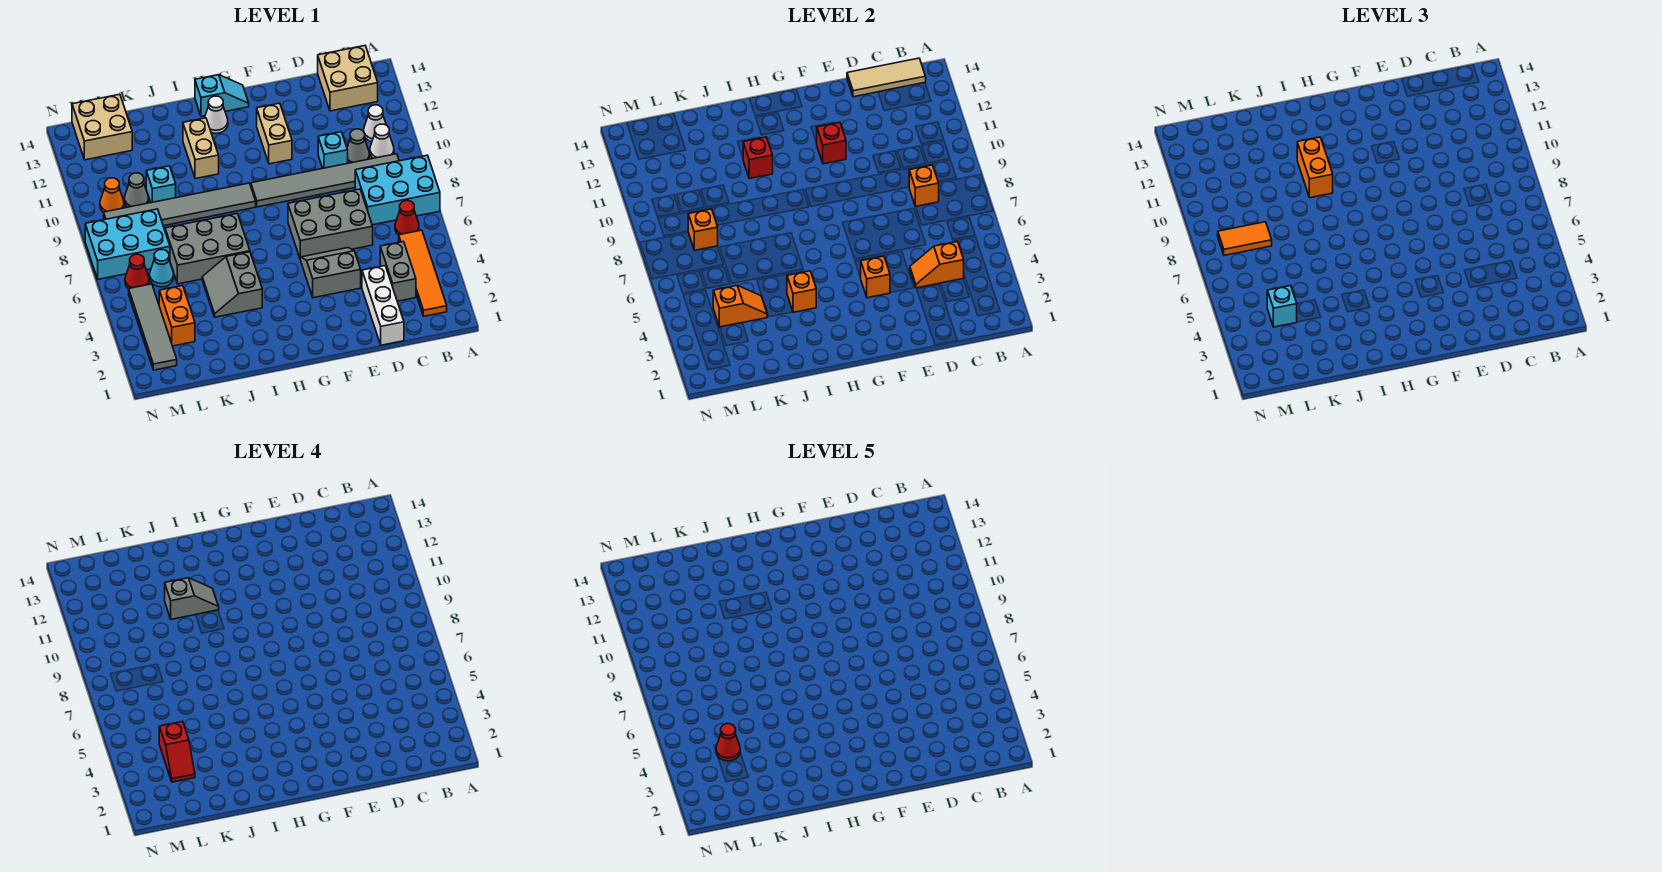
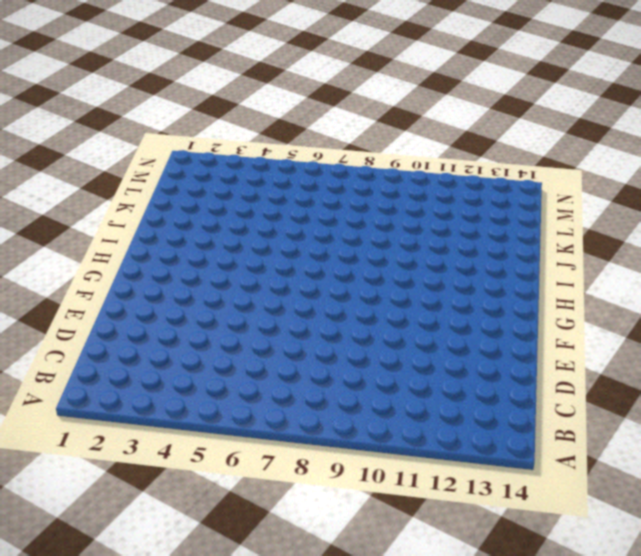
none -> cyan brick A7:C8 level 1
none -> orange tile B2:B5 level 1
none -> red cone B6 level 1
none -> grey tile B9:G9 level 1

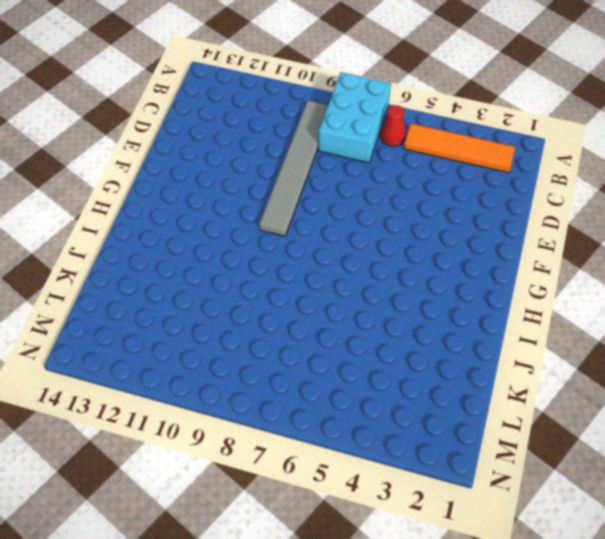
none -> white cone B10 level 1
none -> white cone B11 level 1
none -> tan brick B13:C14 level 1
none -> grey brick C3:C4 level 1

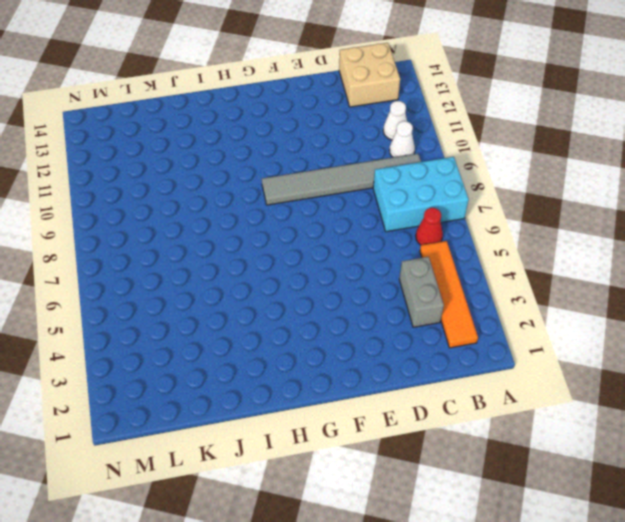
none -> grey cone C10 level 1
none -> white brick D1:D3 level 1
none -> grey brick D6:F7 level 1
none -> cyan brick D10 level 1

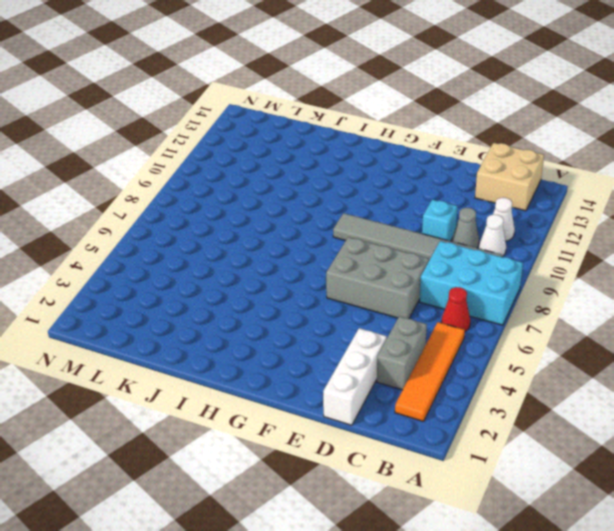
none -> grey slope E4:F5 level 1 top 4
none -> tan brick F11:F12 level 1
none -> cyan slope G14:H14 level 1 top H
none -> grey tile H9:M9 level 1

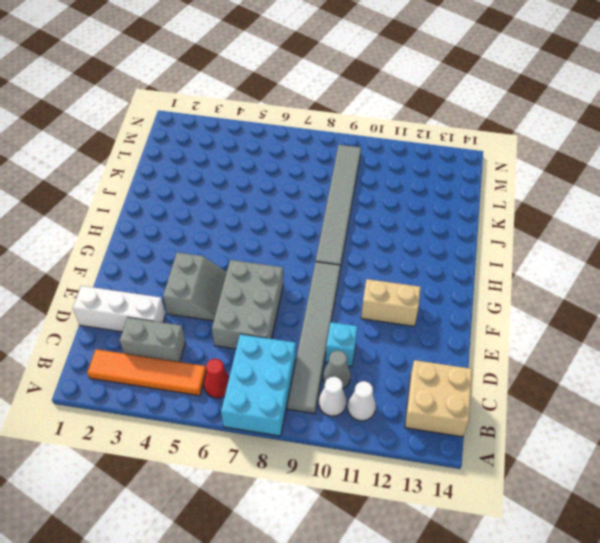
none -> cyan slope G14:H14 level 1 top H
none -> white cone H13 level 1
none -> grey slope I4:J5 level 1 top I
none -> grey brick I6:K7 level 1

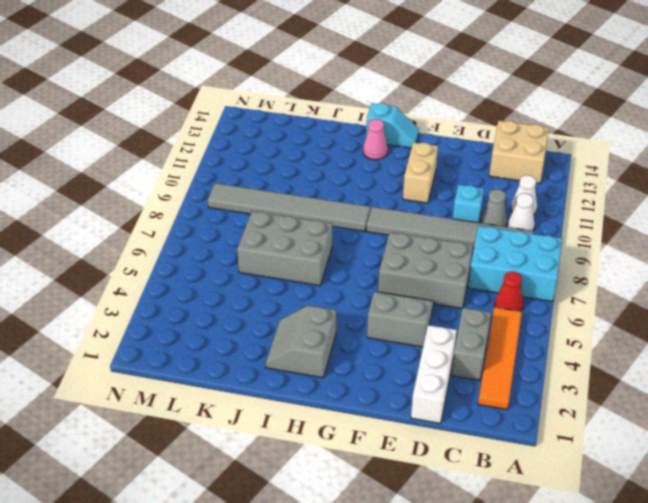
grey slope H2:I3 level 1 top H -> grey slope I4:J5 level 1 top I
pink cone H13 level 1 -> white cone H13 level 1
none -> tan brick I11:I12 level 1
none -> cyan brick K10 level 1
none -> orange brick L3:L4 level 1
none -> cyan cone L6 level 1

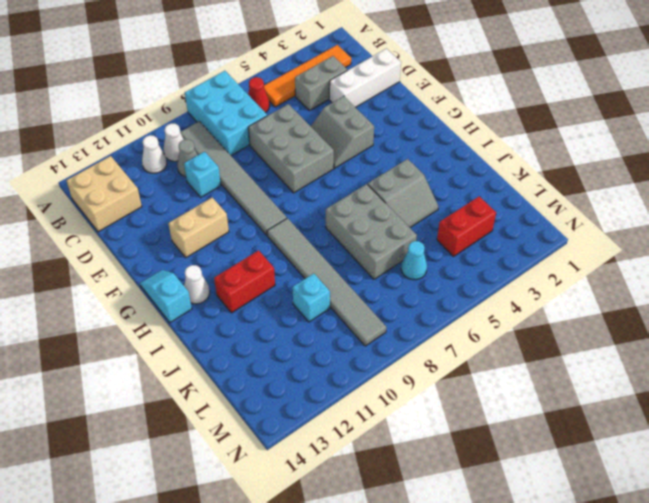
red brick I11:I12 level 1 -> tan brick I11:I12 level 1
red brick L3:L4 level 1 -> orange brick L3:L4 level 1
none -> cyan brick L7:N8 level 1
none -> grey cone L10 level 1
none -> tan brick L13:M14 level 1
none -> grey tile M2:M5 level 1

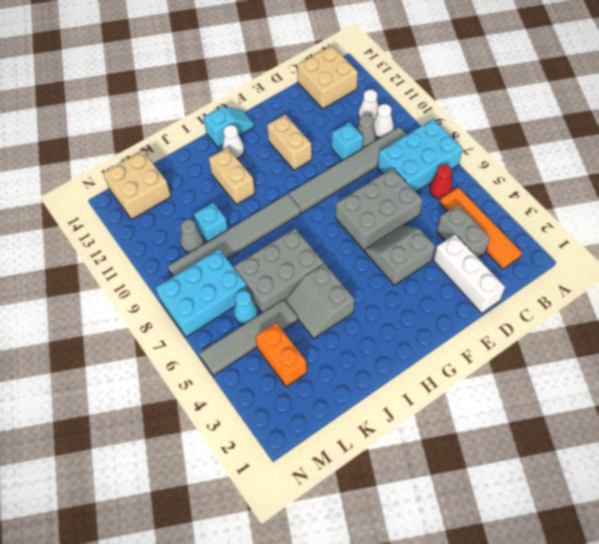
grey tile K5:N5 level 1 -> grey tile M2:M5 level 1
none -> red cone M6 level 1
none -> orange cone M10 level 1
none -> tan tile B14:D14 level 2
none -> orange slope C4:D4 level 2 top C

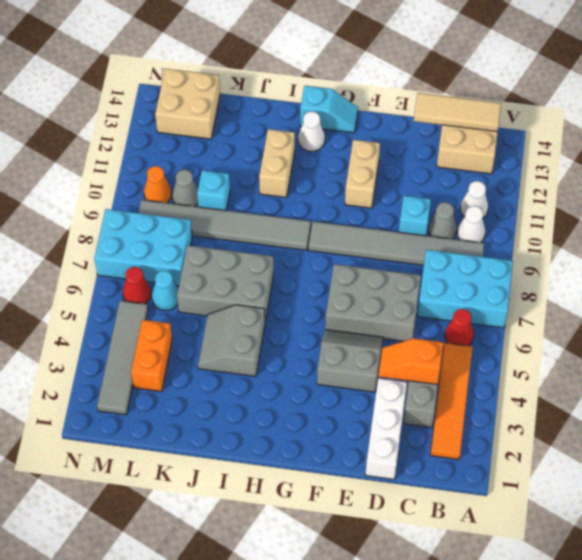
none -> orange brick C8 level 2
none -> orange brick F4 level 2
none -> red brick F11 level 2
none -> orange brick I4 level 2

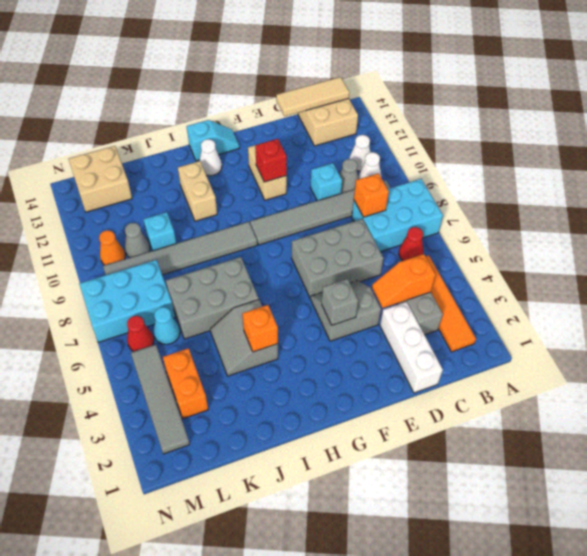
grey brick F4 level 2 -> orange brick F4 level 2
none -> red brick I11 level 2
none -> orange slope K4:L4 level 2 top L
none -> orange brick L8 level 2
none -> orange brick I10:I11 level 3

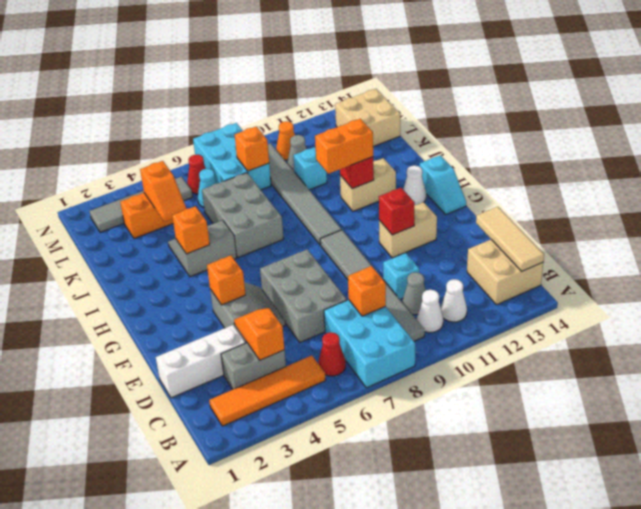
none -> cyan brick L4 level 3
none -> orange tile L8:M8 level 3
none -> grey slope I11:J11 level 4 top J
none -> red slope L3:L4 level 4 top 4

